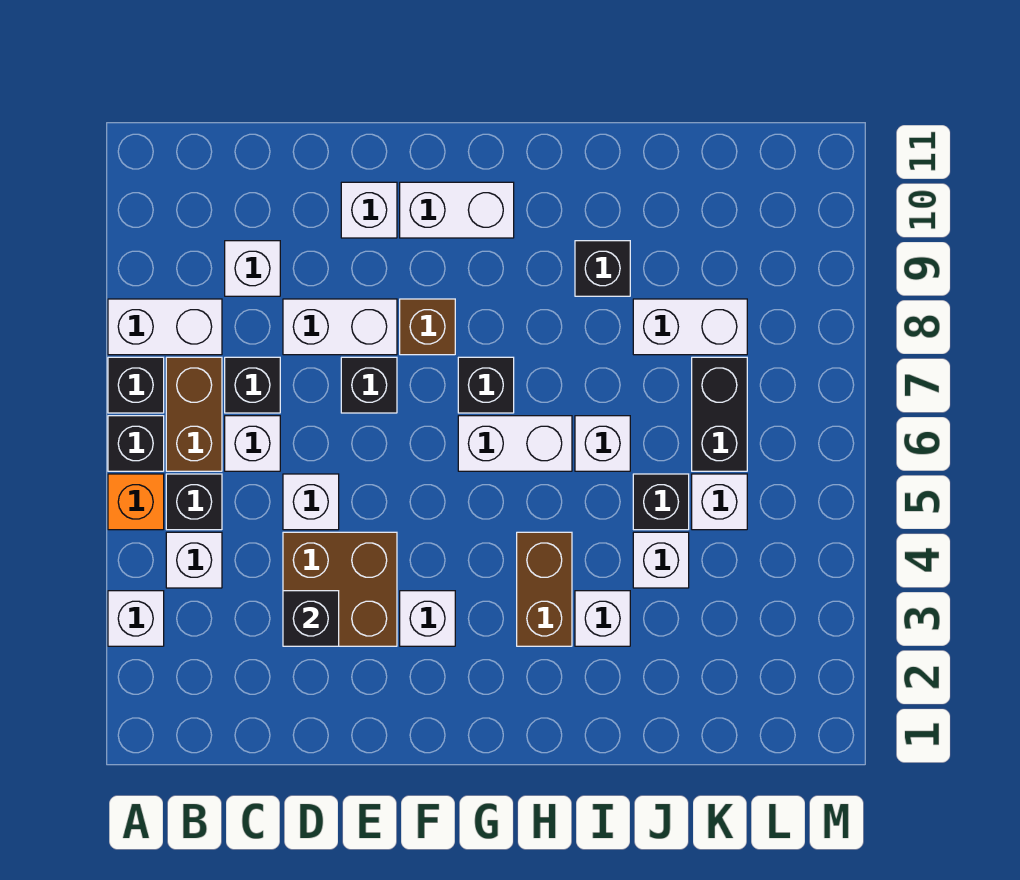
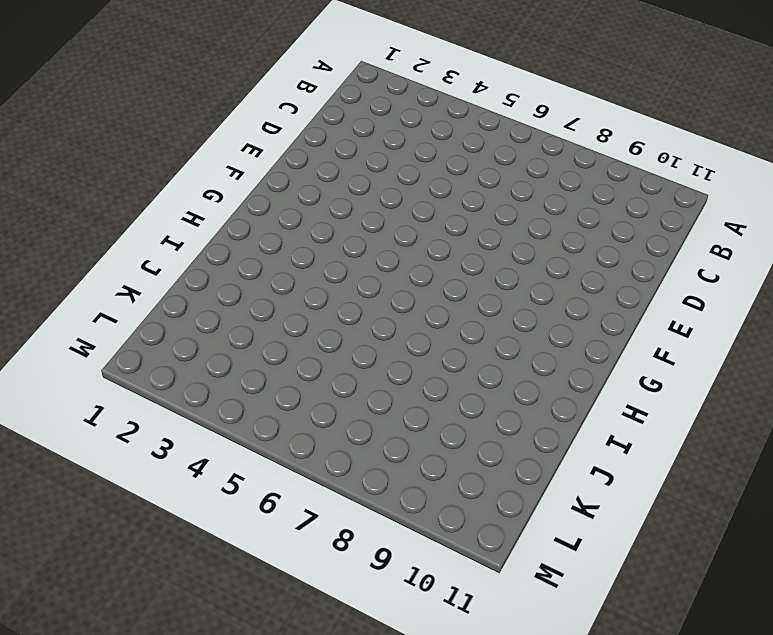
none -> white brick A3 level 1
none -> orange brick A5 level 1
none -> black brick A6 level 1
none -> black brick A7 level 1

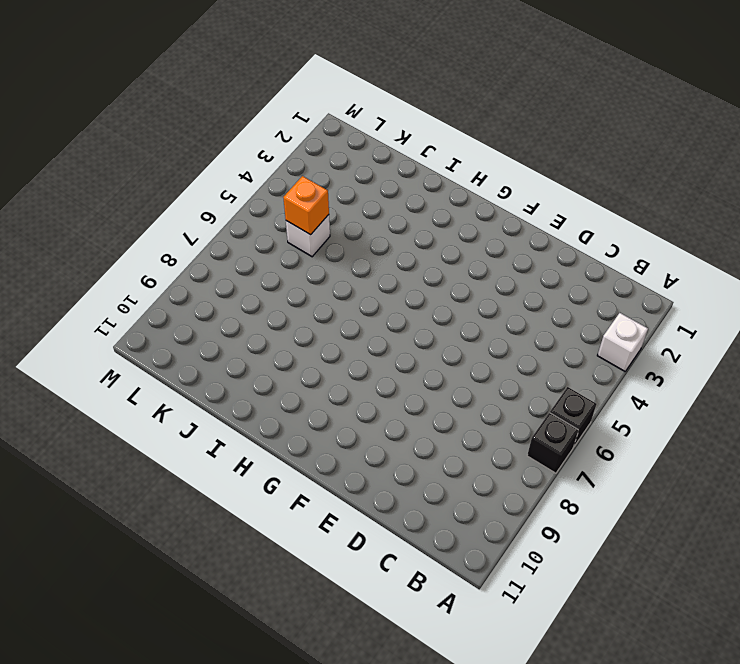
orange brick K5 level 2 -> orange brick A5 level 1
none -> white brick A8:B8 level 1
none -> white brick B4 level 1
none -> black brick B5 level 1
none -> brown brick B6:B7 level 1

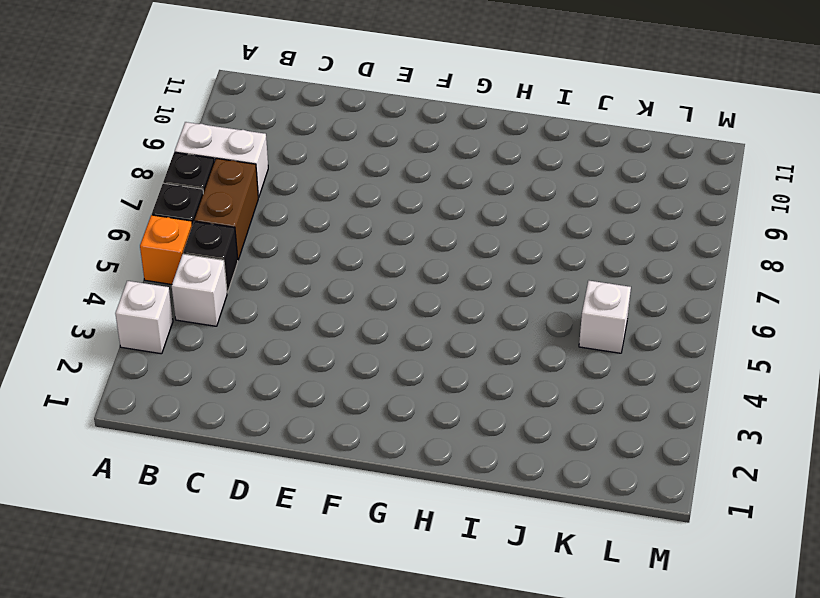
none -> white brick C6 level 1
none -> black brick C7 level 1
none -> white brick C9 level 1
none -> brown brick D3:E4 level 1

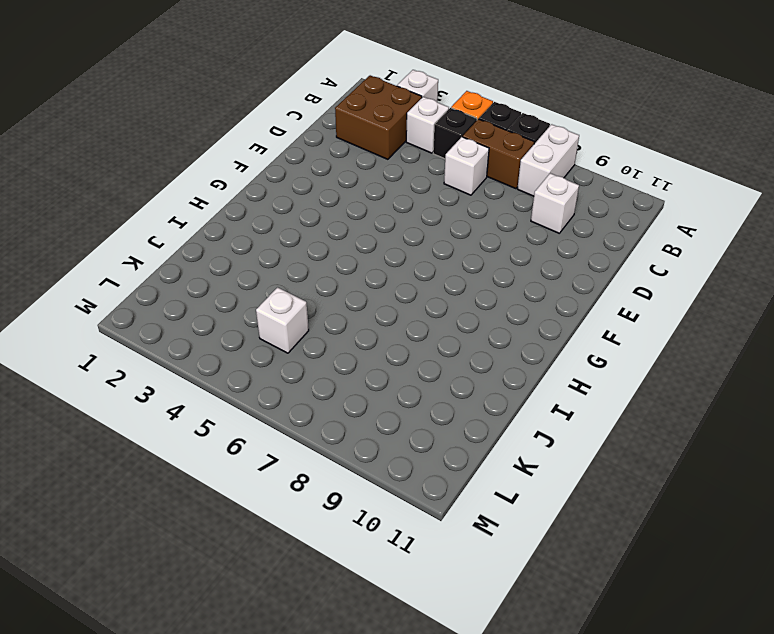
brown brick B2:C3 level 1 -> brown brick D3:E4 level 1
none -> black brick C7 level 1
none -> white brick D5 level 1
none -> white brick D8:E8 level 1
none -> black brick E7 level 1

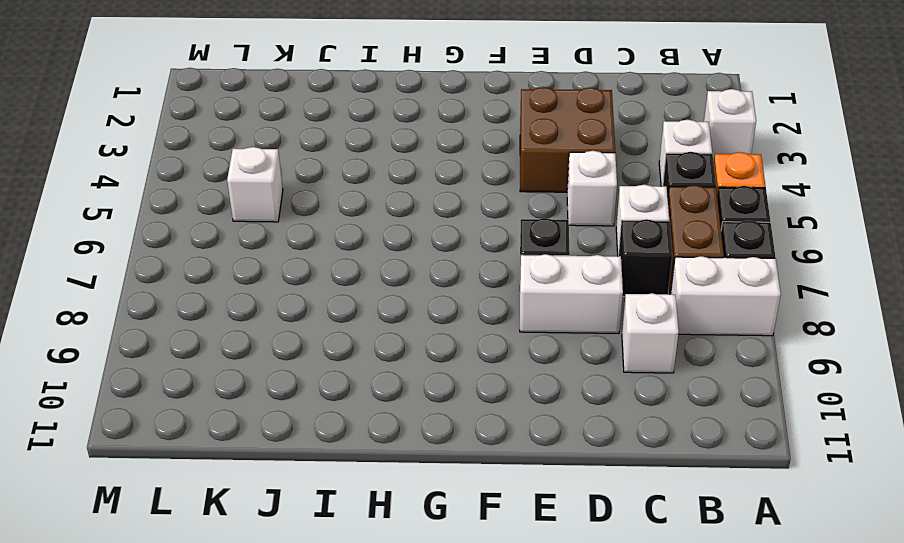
none -> white brick E10 level 1
none -> white brick F3 level 1
none -> brown brick F8 level 1
none -> white brick F10:G10 level 1

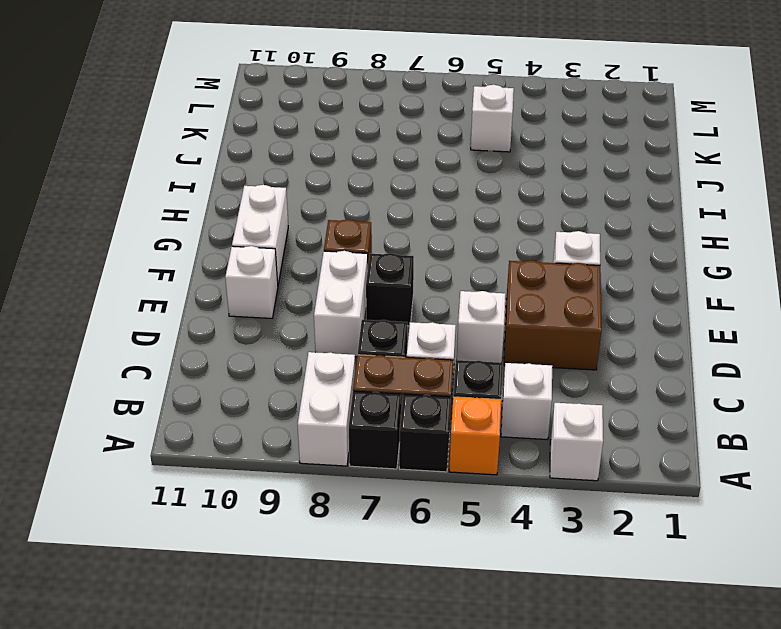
none -> white brick C9 level 1
none -> white brick G6:H6 level 1
none -> black brick G7 level 1
none -> brown brick H3:H4 level 1

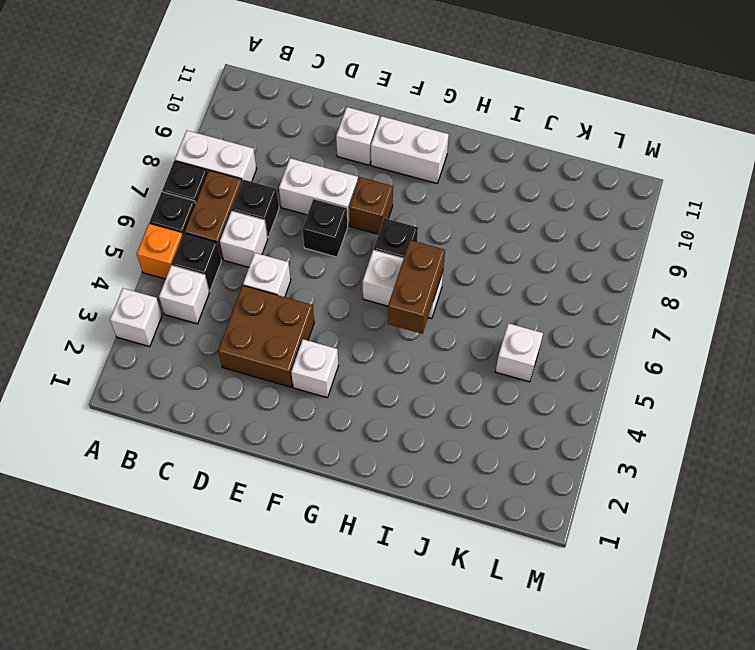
brown brick H5:H6 level 2 -> brown brick H3:H4 level 1
none -> white brick C9 level 1
none -> white brick I3 level 1
none -> white brick I6 level 1
none -> black brick I9 level 1

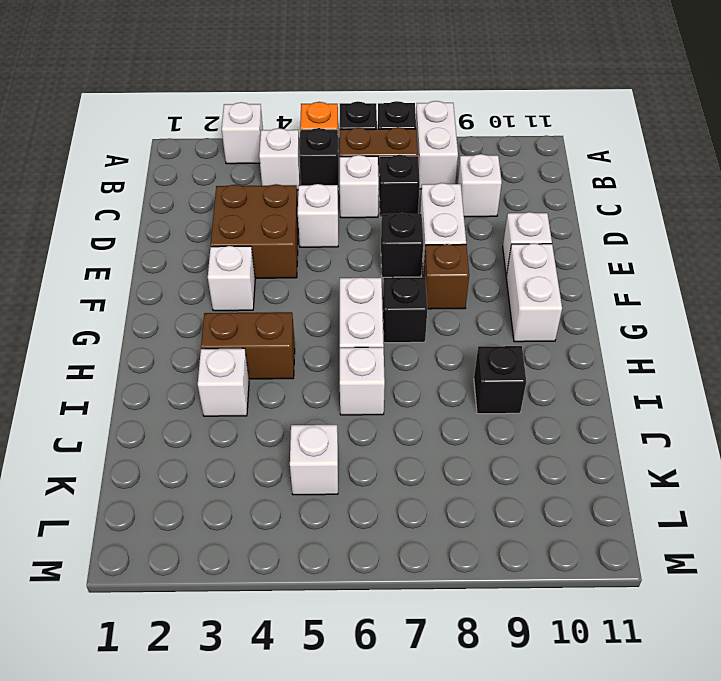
none -> white brick J4 level 1
none -> black brick J5 level 1
none -> white brick J8:K8 level 1
none -> black brick K6:K7 level 1

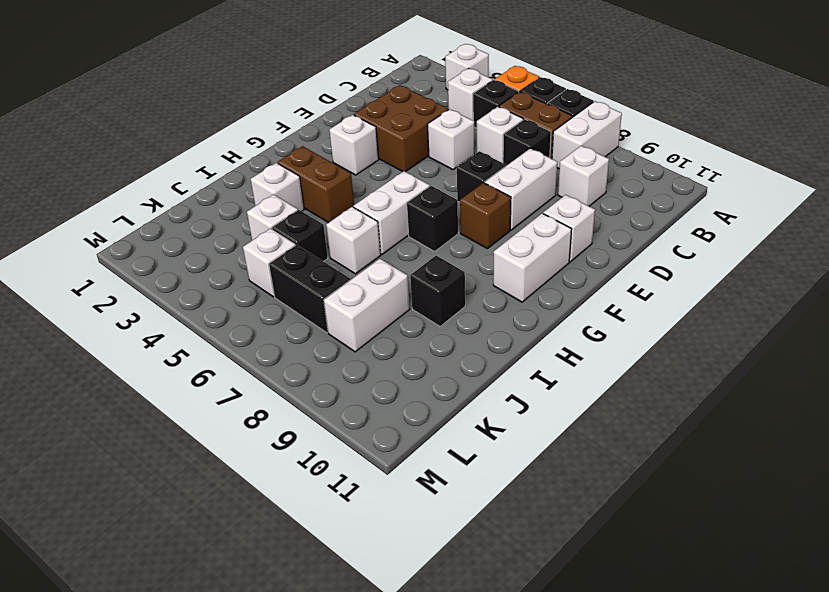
none -> black brick D3 level 2

